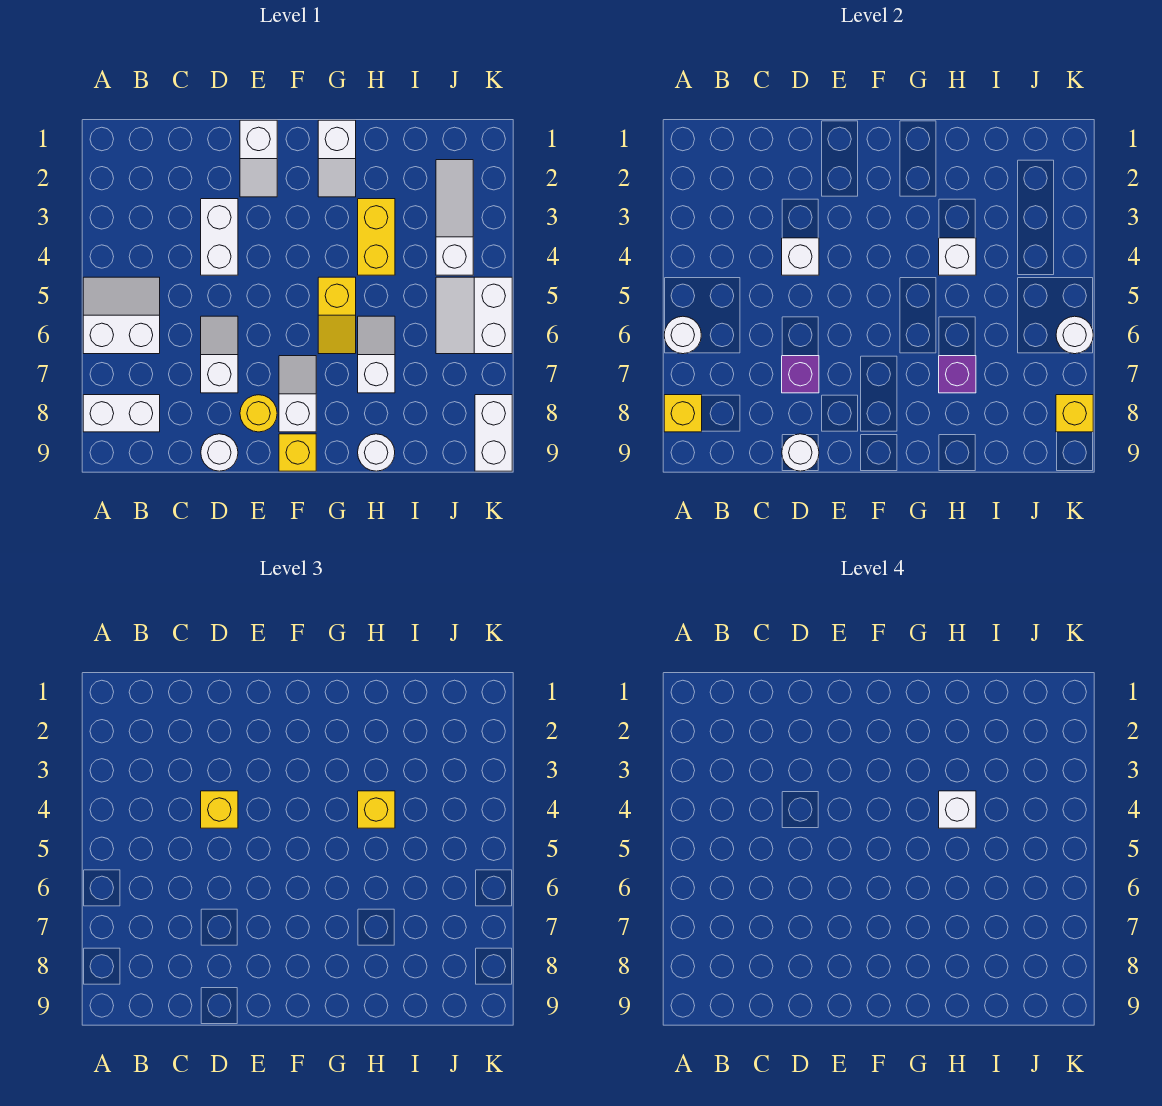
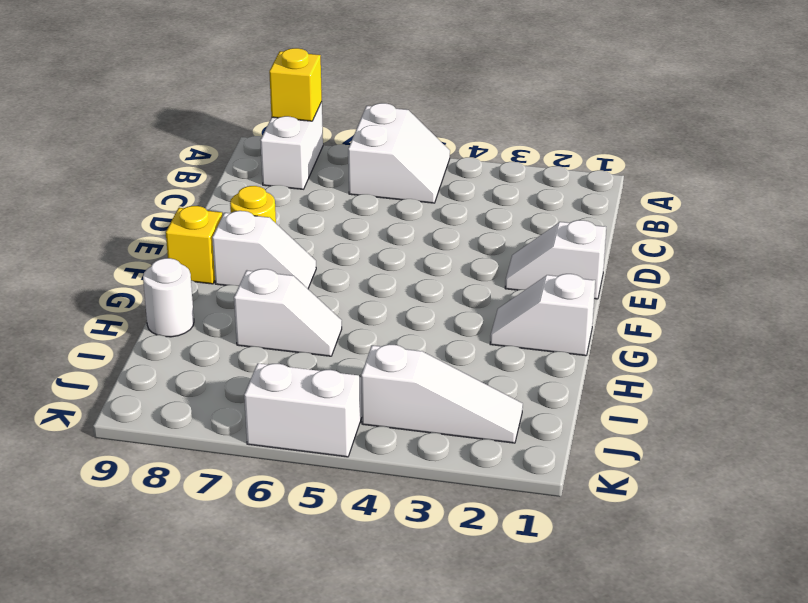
none -> white brick D3:D4 level 1
none -> white slope D6:D7 level 1 top 7
none -> white round brick D9 level 1

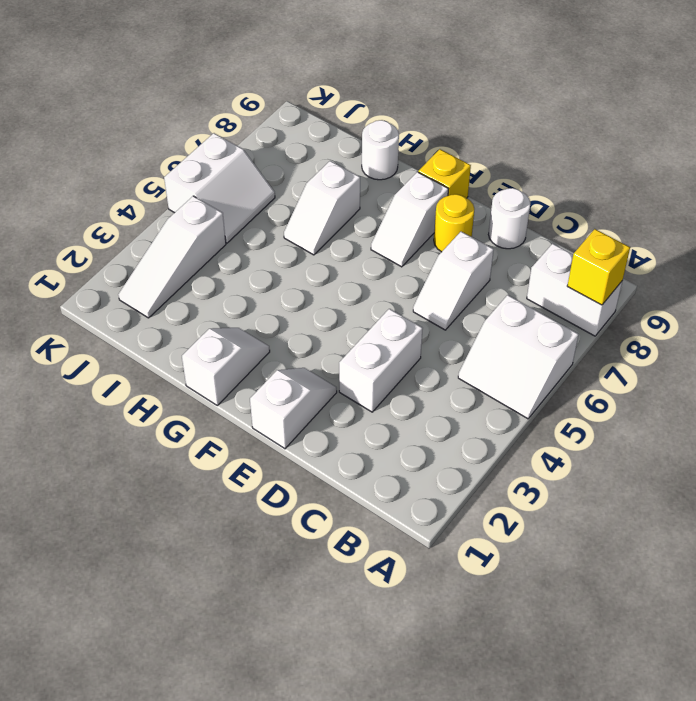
none -> yellow slope G5:G6 level 1 top 5
none -> yellow brick H3:H4 level 1
none -> white brick K8:K9 level 1

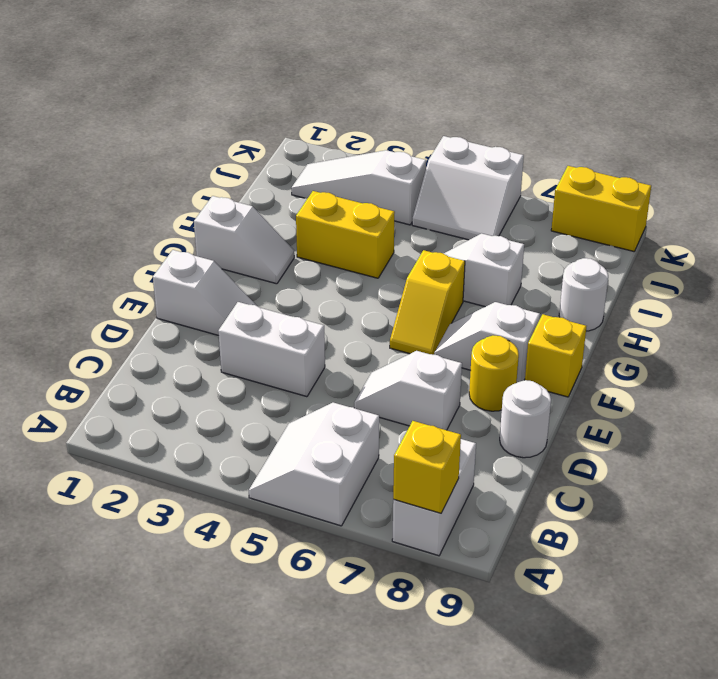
yellow slope F6:G6 level 1 top G -> yellow slope G5:G6 level 1 top 5
yellow brick K8:K9 level 1 -> white brick K8:K9 level 1
none -> white round brick A6 level 2
none -> white brick D4 level 2
none -> purple brick D7 level 2

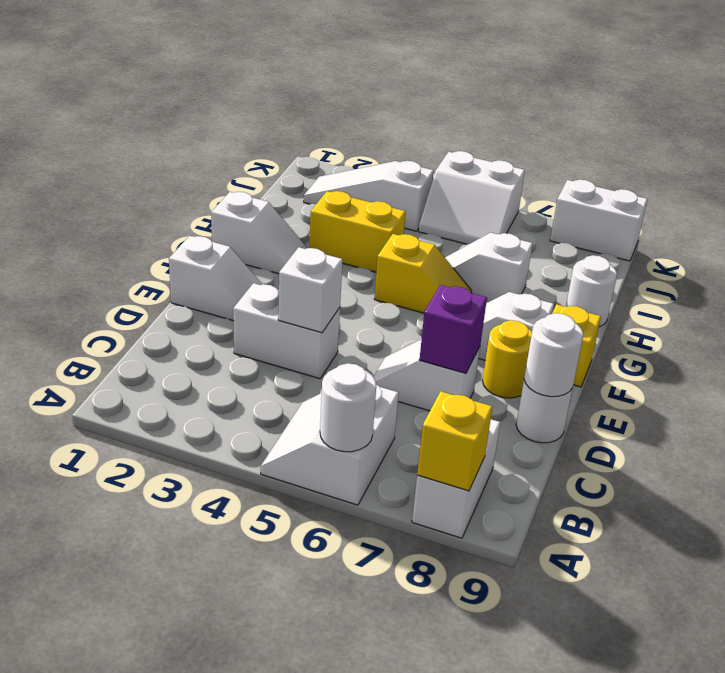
none -> white brick H4 level 2
none -> purple brick H7 level 2
none -> white round brick K6 level 2

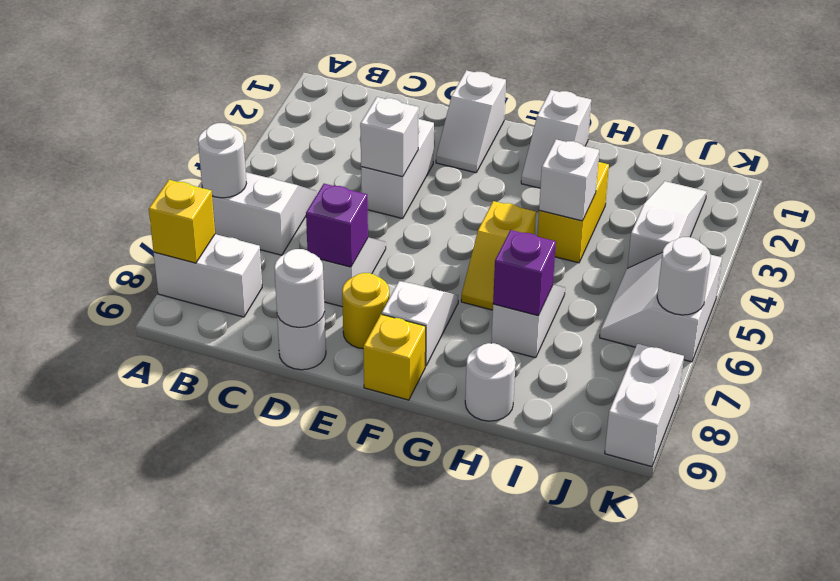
none -> yellow brick K8 level 2
none -> yellow brick D4 level 3
none -> yellow brick H4 level 3

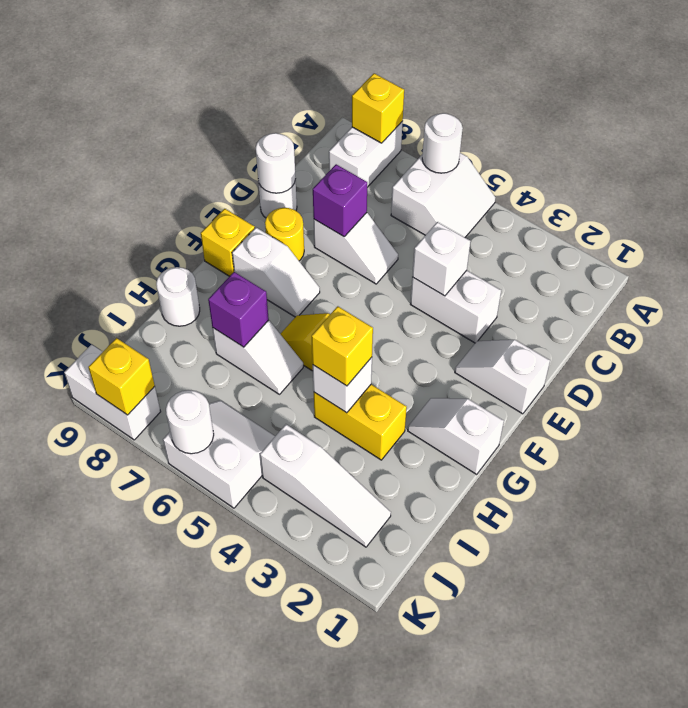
none -> yellow brick D4 level 3
none -> white brick H4 level 4

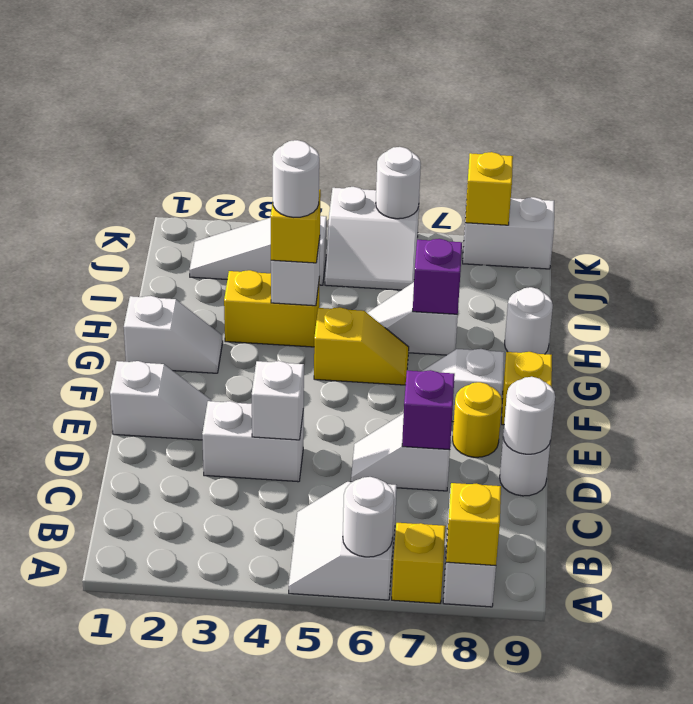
yellow brick A7 level 1 -> yellow brick D4 level 3
white round brick H4 level 4 -> white brick H4 level 4

